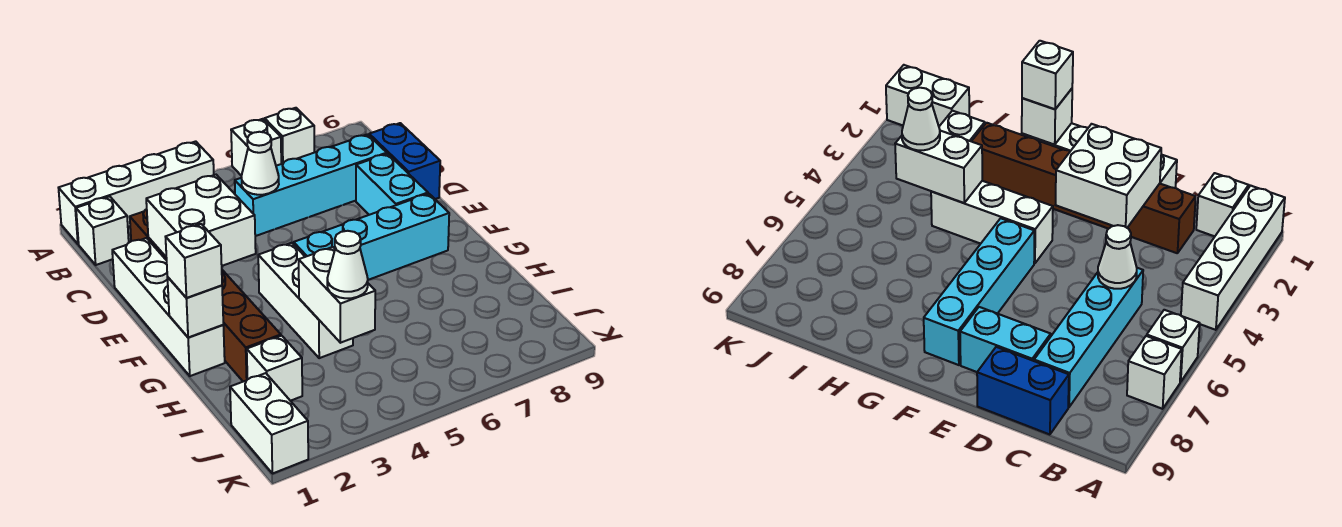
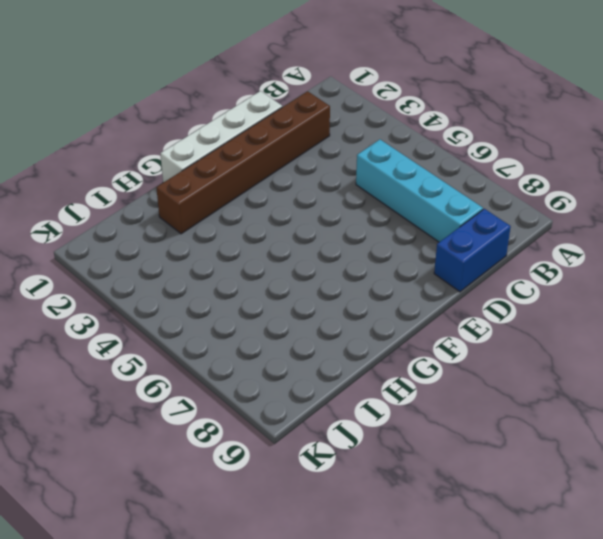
none -> white brick A1:A4 level 1
none -> white brick A6 level 1
none -> white brick A7 level 1

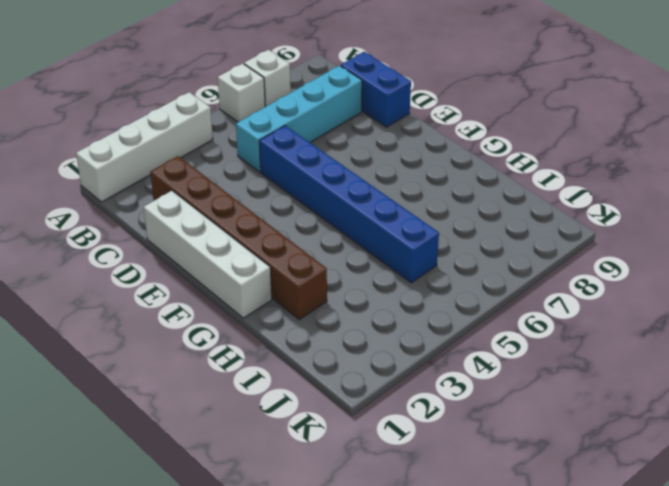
blue brick D5:I5 level 1 -> cyan brick F5:F8 level 1
none -> white brick B1 level 1
none -> cyan brick D8:E8 level 1
none -> white brick F4:H4 level 1

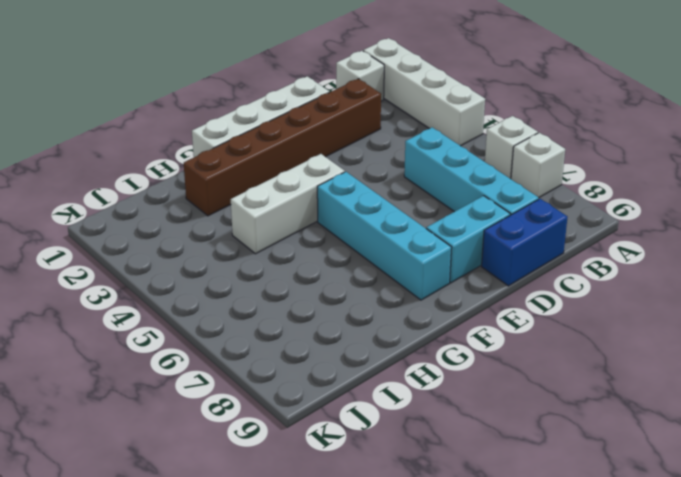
none -> white brick I2 level 1
none -> white brick J1:K1 level 1
none -> white cone C5 level 2

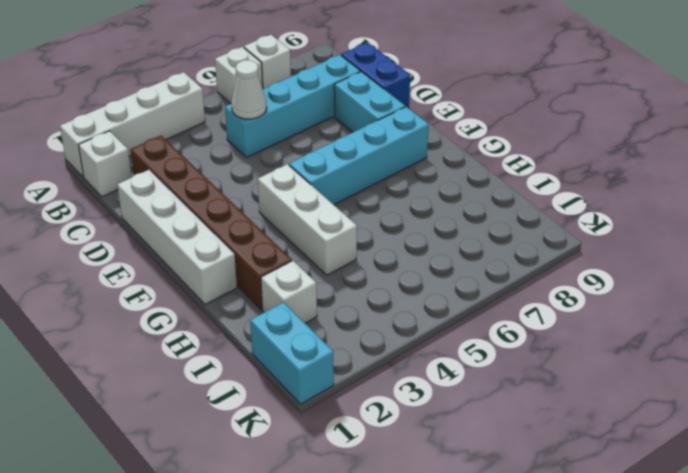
cyan brick J1:K1 level 1 -> white brick J1:K1 level 1
none -> white brick D2:E3 level 2
none -> white brick G1 level 2
none -> white brick H4:I4 level 2

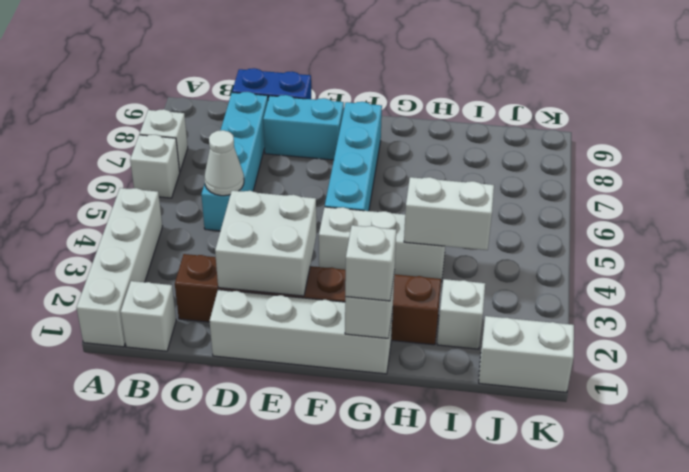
none -> white cone I4 level 3

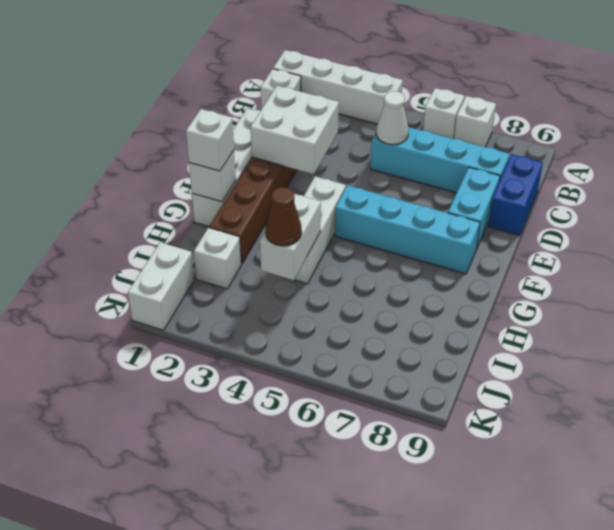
brown cone I4 level 3 -> white cone I4 level 3

